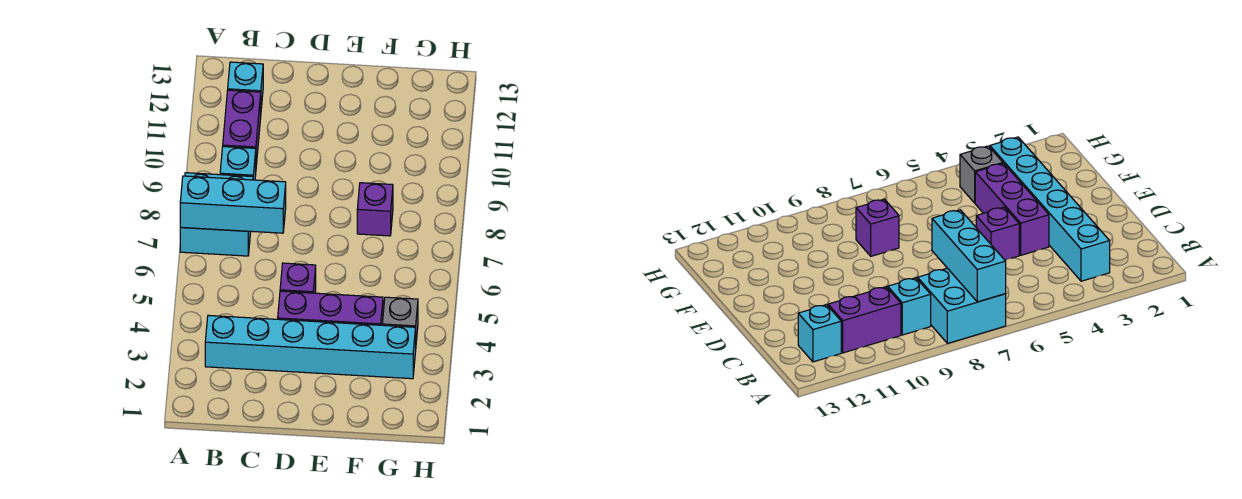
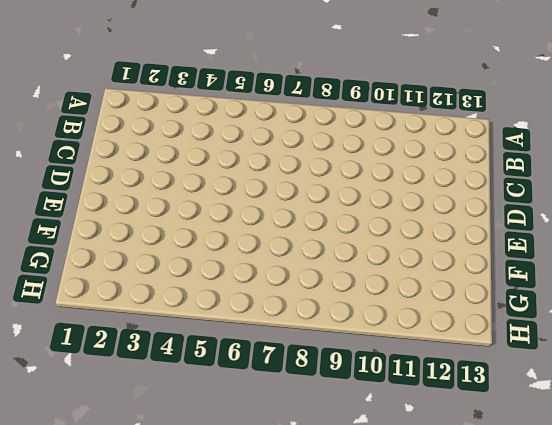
none -> cyan brick A7:B8 level 1
none -> cyan brick B3:G3 level 1

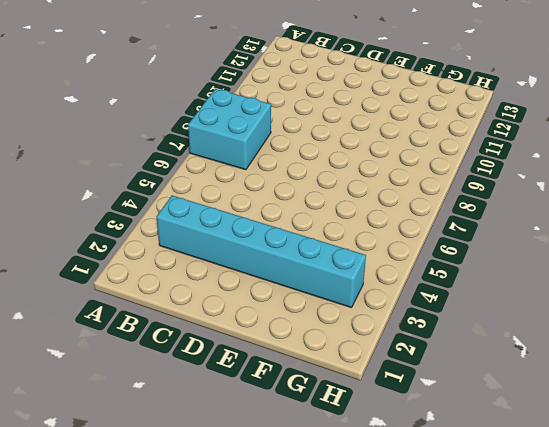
none -> cyan brick B9 level 1
none -> purple brick B10:B11 level 1

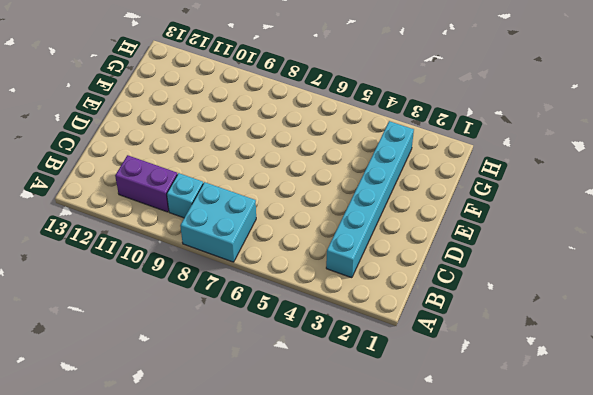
none -> cyan brick B12 level 1
none -> purple brick D4:F4 level 1

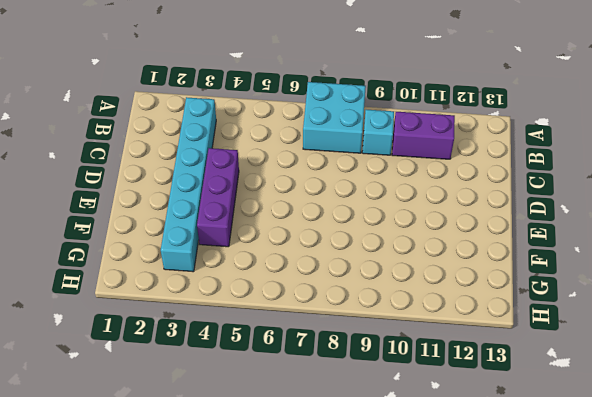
none -> cyan brick B12 level 1
none -> purple brick D5 level 1

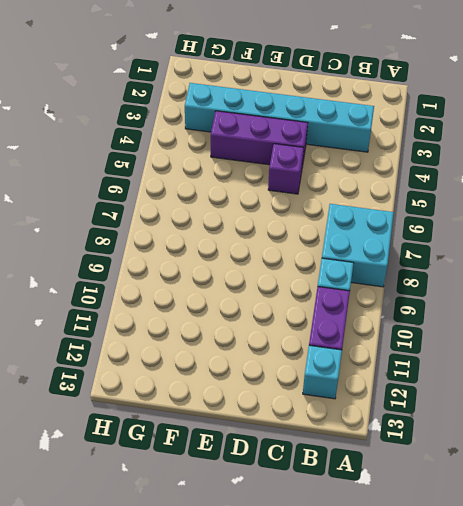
none -> purple brick F8 level 1
none -> grey brick G4 level 1

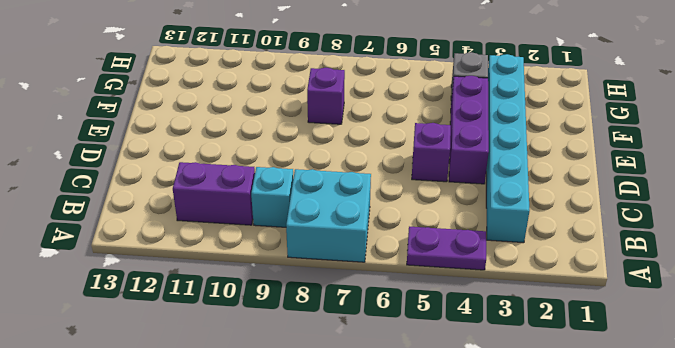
purple plate A4:A5 level 1 -> none
none -> cyan brick B12 level 1
none -> cyan brick A7:C7 level 2

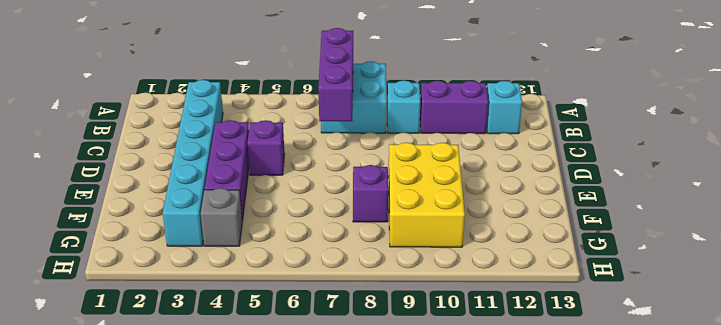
purple brick A7:C7 level 2 -> cyan brick A7:C7 level 2
yellow brick E9:G10 level 1 -> none

